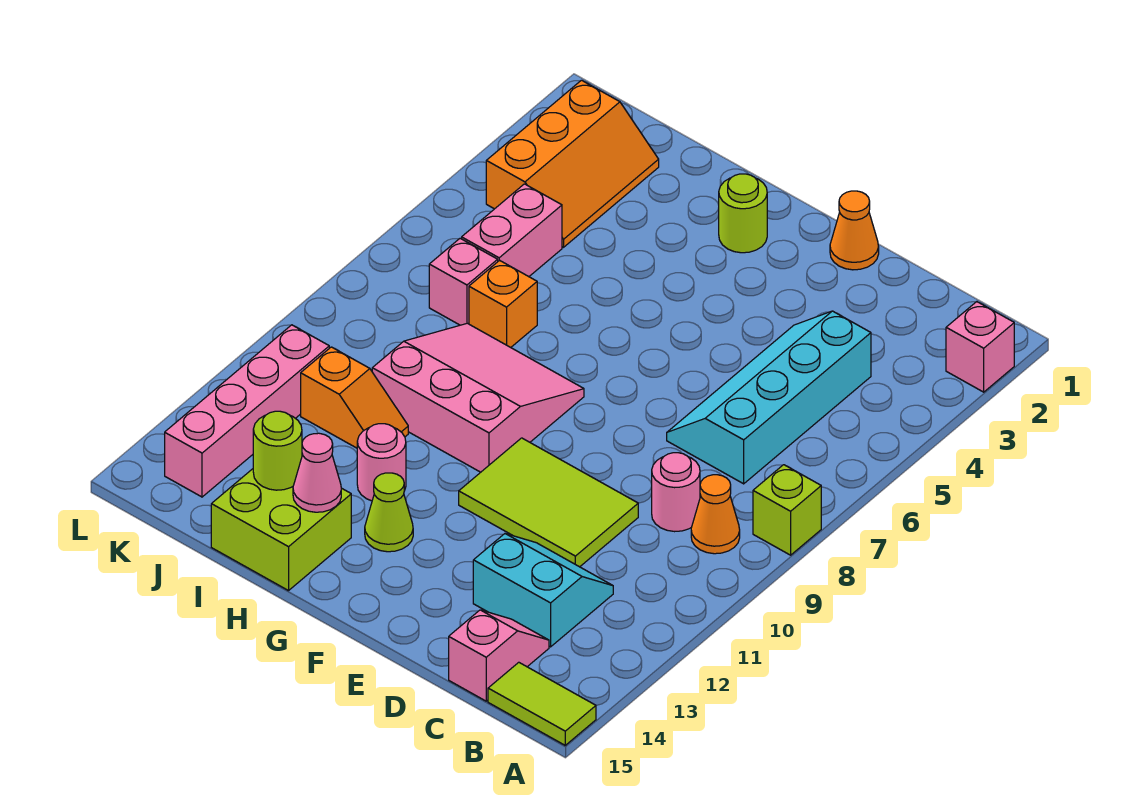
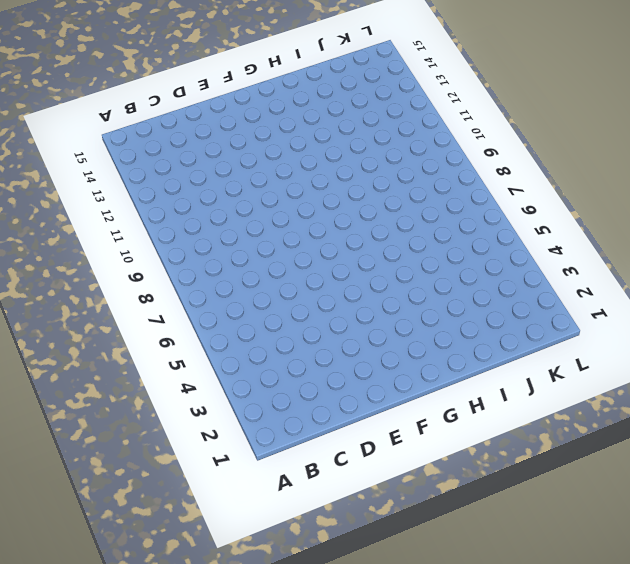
none -> pink brick A2 level 1
none -> lime brick A8 level 1
none -> lime tile A15:B15 level 1

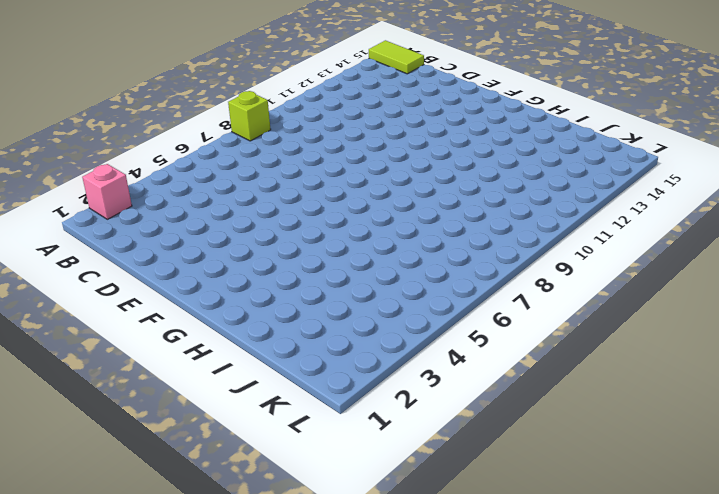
none -> orange cone B9 level 1
none -> cyan slope C4:D7 level 1 top C
none -> pink round brick C9 level 1

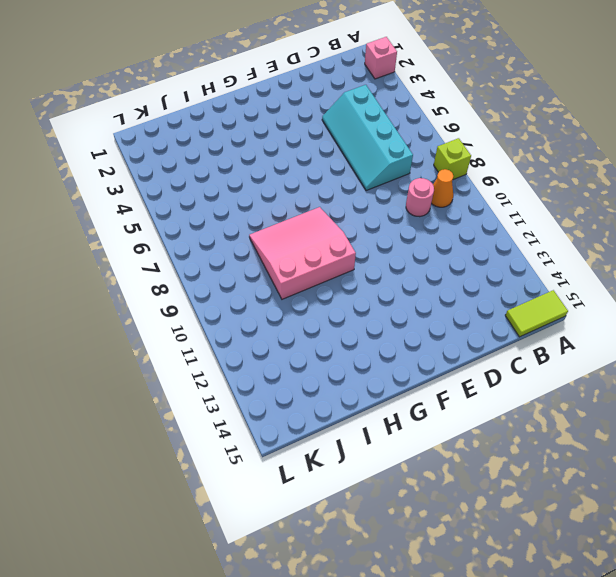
none -> cyan slope C12:D13 level 1 top 13
none -> pink slope C14:C15 level 1 top 15
none -> lime tile D10:F11 level 1

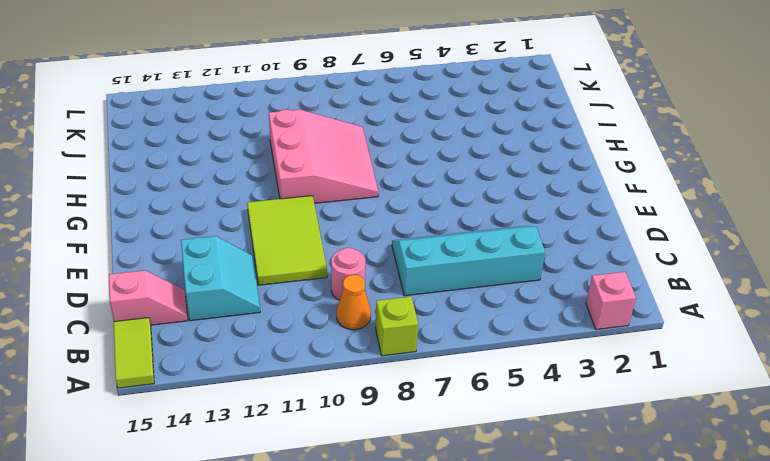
none -> orange cone E1 level 1
none -> lime round brick G2 level 1
none -> lime cone G13 level 1

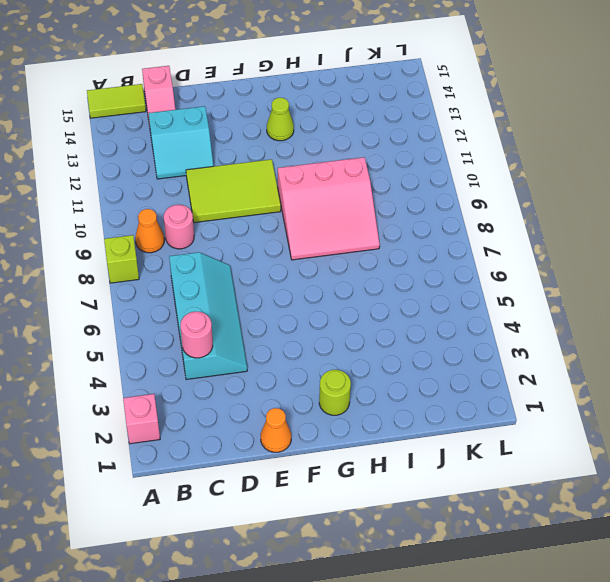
pink round brick C4 level 2 -> pink round brick H12 level 1
none -> lime brick H14:I15 level 1
none -> orange brick I7 level 1
none -> orange slope I11:J11 level 1 top J

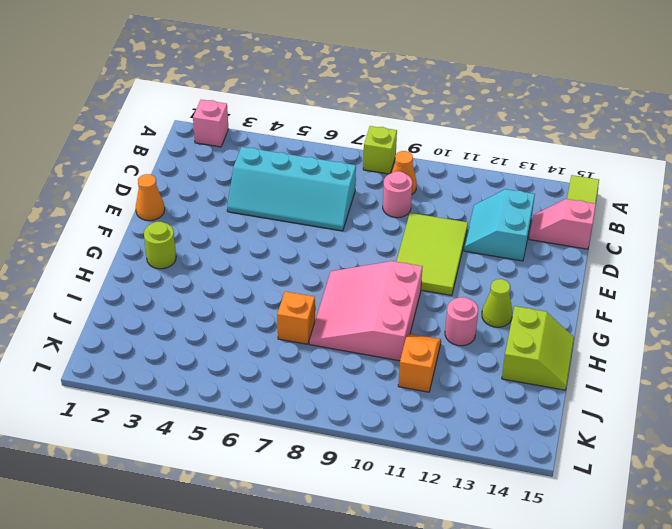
lime slope H14:I15 level 1 top 14 -> lime brick H14:I15 level 1
none -> orange slope J2:K4 level 1 top K
none -> pink brick J5:J6 level 1
none -> pink brick J7 level 1

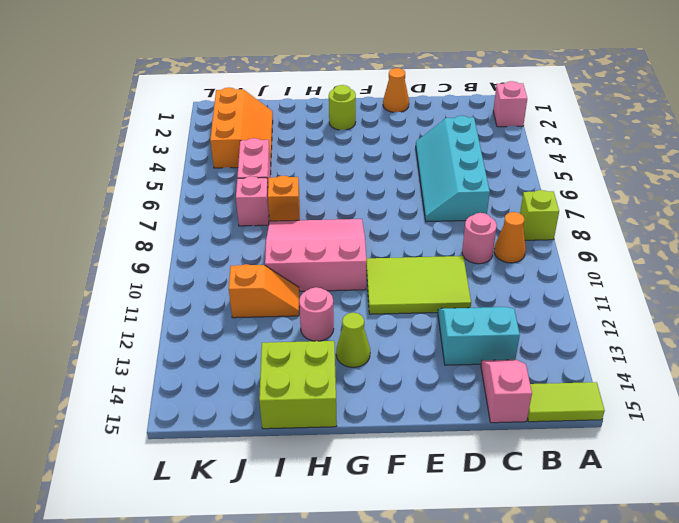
none -> pink brick K11:K14 level 1
none -> pink cone H14 level 2
none -> lime round brick I14 level 2

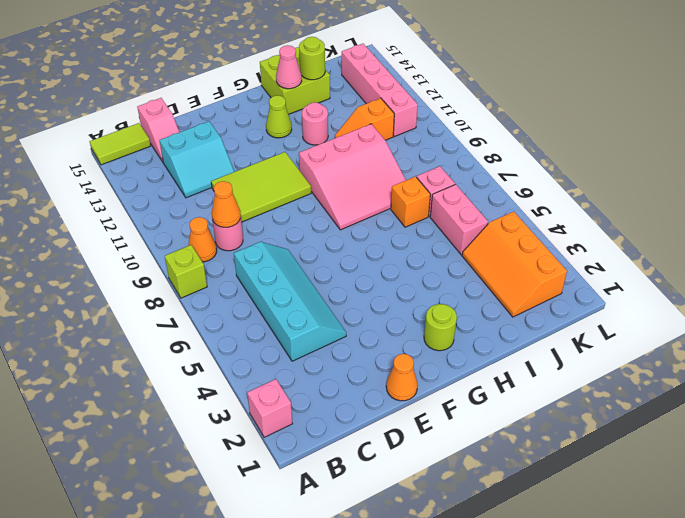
orange cone C9 level 2 -> none

